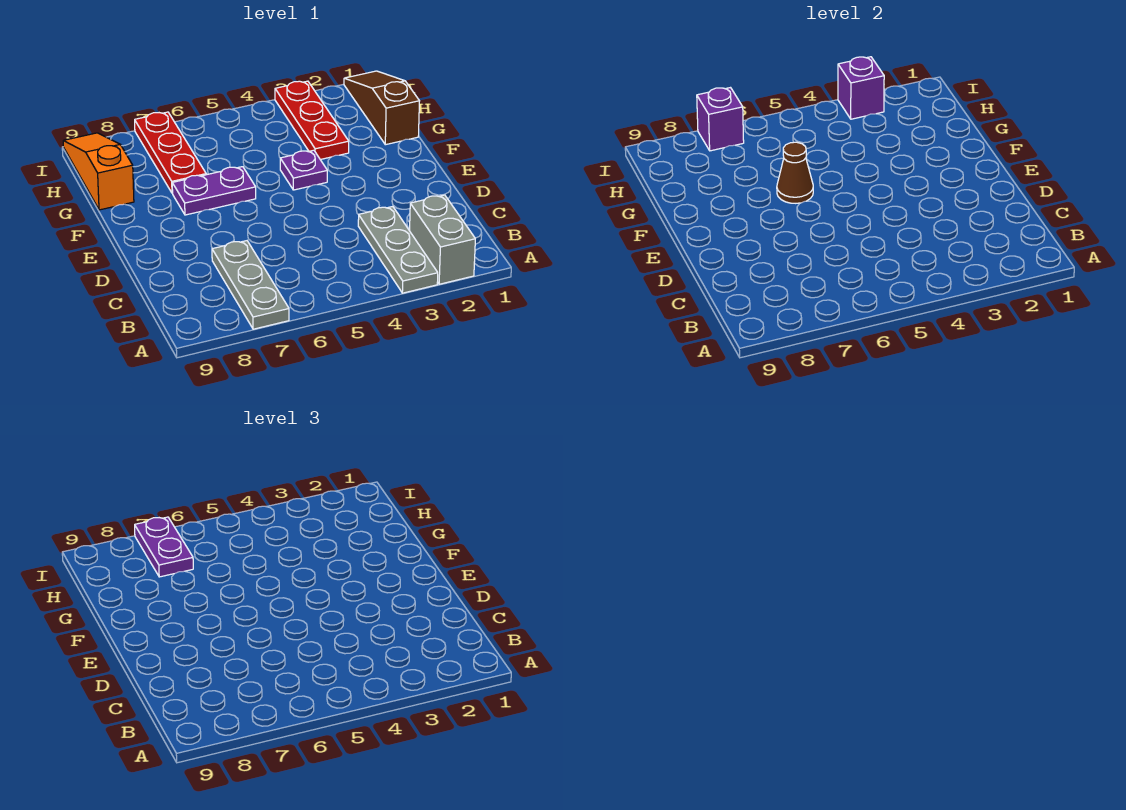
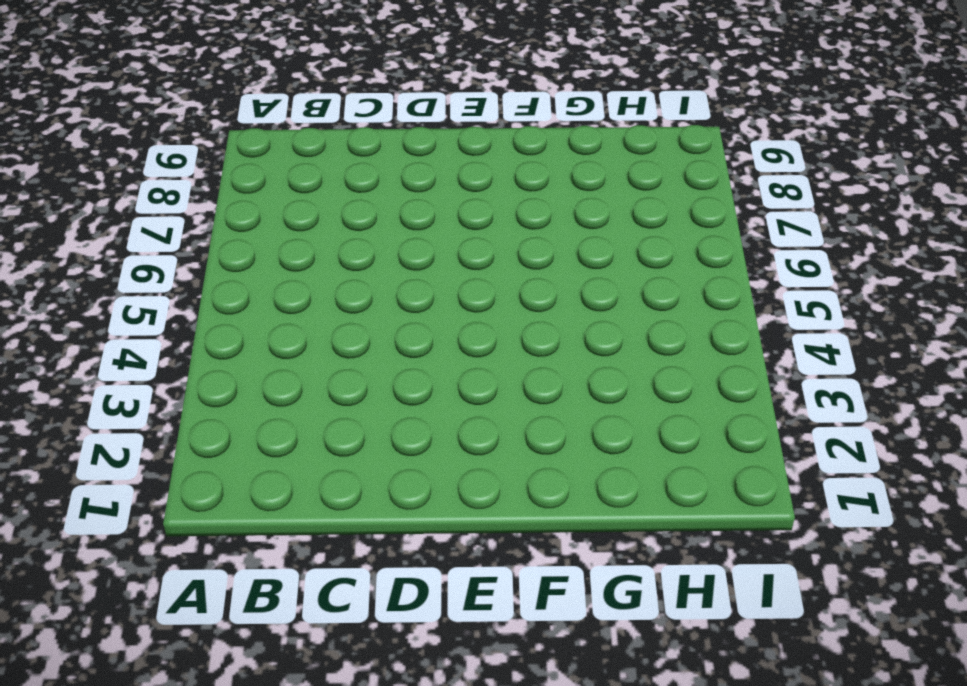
none -> grey brick A2:B2 level 1
none -> grey plate A3:C3 level 1
none -> grey plate A7:C7 level 1

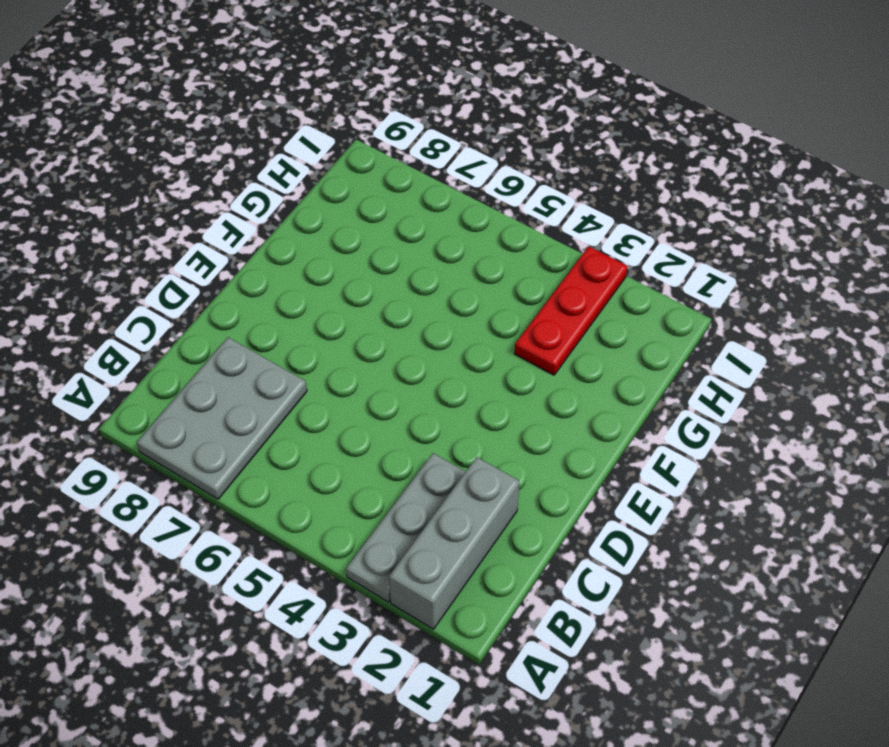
grey brick A2:C2 level 1 -> grey brick A2:B2 level 1
grey plate A7:C8 level 1 -> grey plate A7:C7 level 1
none -> purple plate F4 level 1
none -> purple plate F6:F7 level 1
none -> brown slope G1:I1 level 1 top G

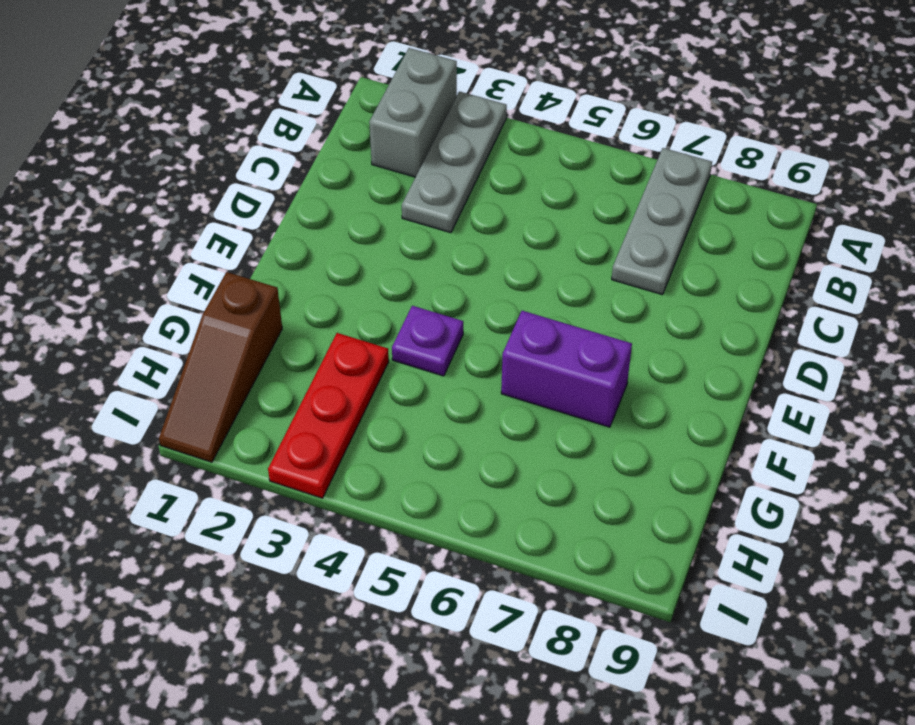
purple brick F6:F7 level 1 -> purple plate F6:F7 level 1
none -> red plate G7:I7 level 1
none -> orange slope G9:I9 level 1 top G
none -> brown cone F6 level 2

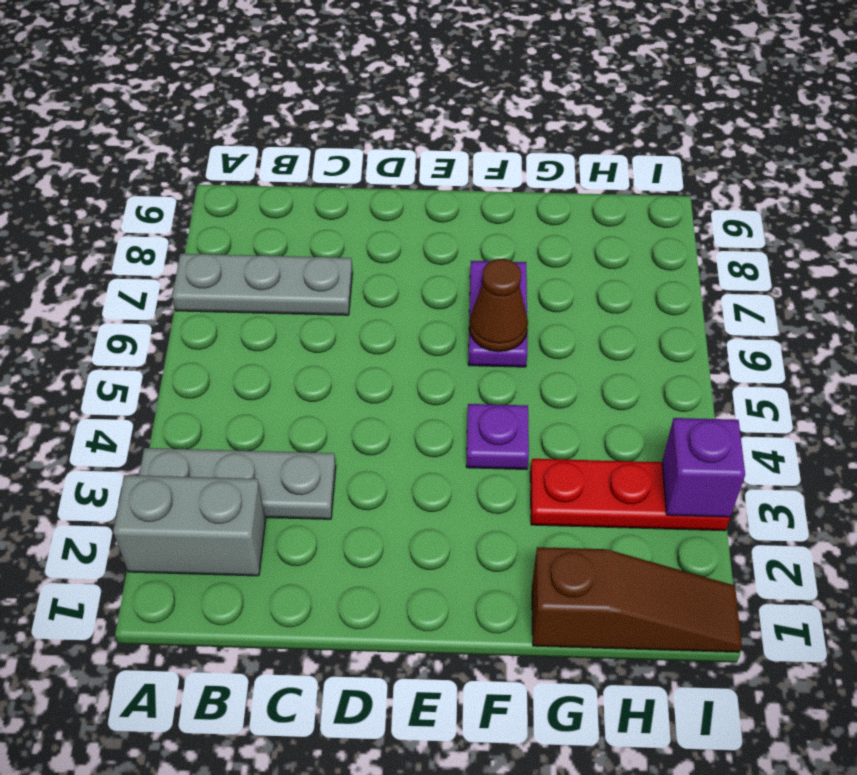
none -> red plate G7:I7 level 1
none -> orange slope G9:I9 level 1 top G
none -> purple brick I7 level 2

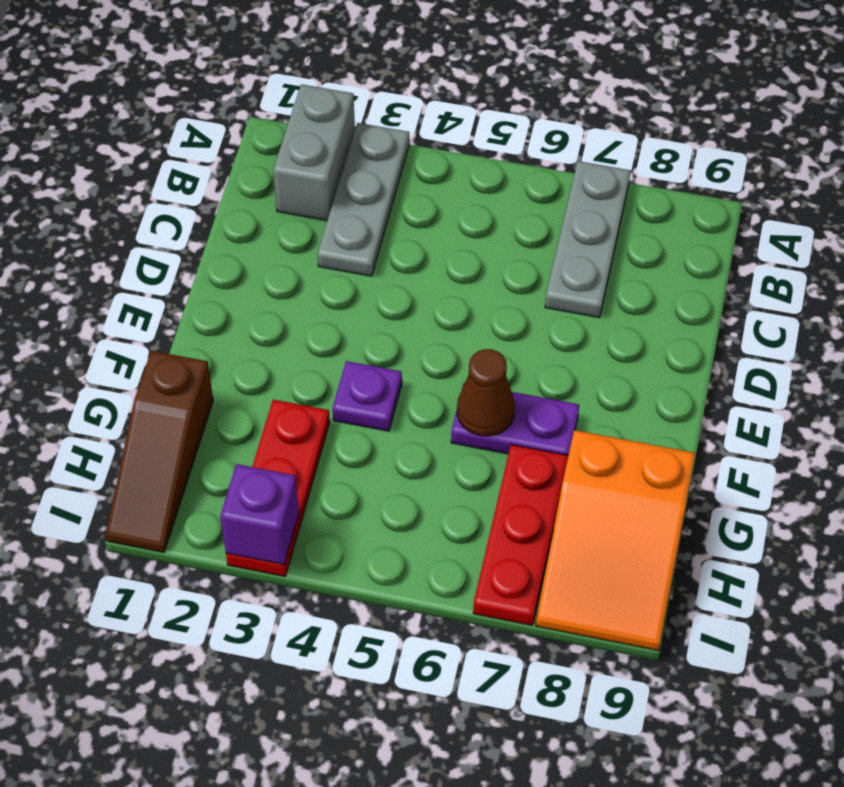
orange slope G8:I9 level 1 top G -> orange slope G9:I9 level 1 top G
none -> purple brick I7 level 2
none -> purple plate H7:I7 level 3

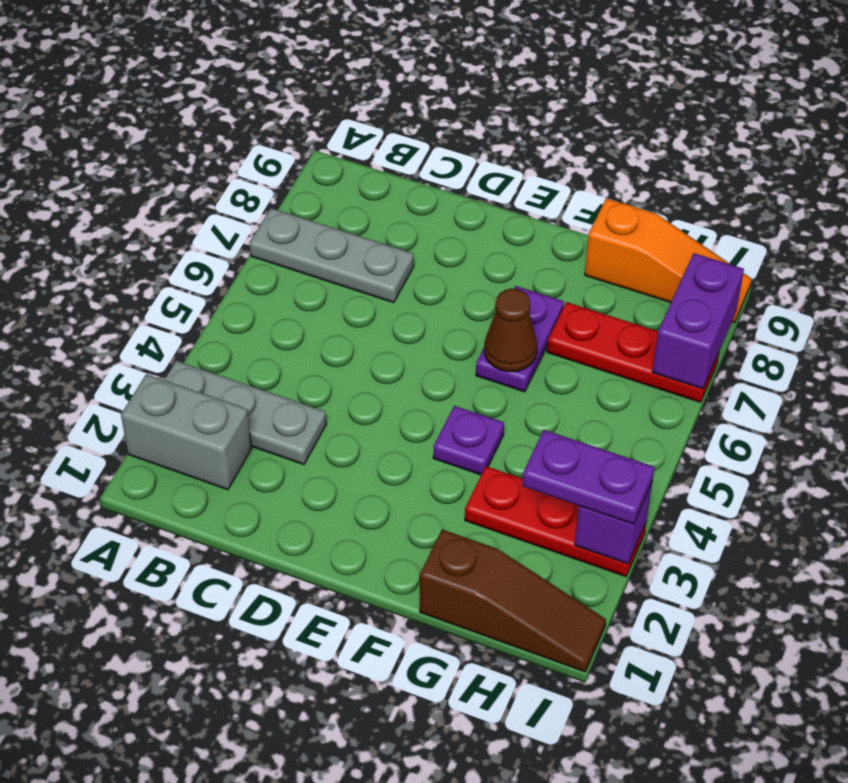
purple plate H3:I3 level 3 -> purple plate H7:I7 level 3
purple brick I7:I8 level 2 -> purple brick I7 level 2

